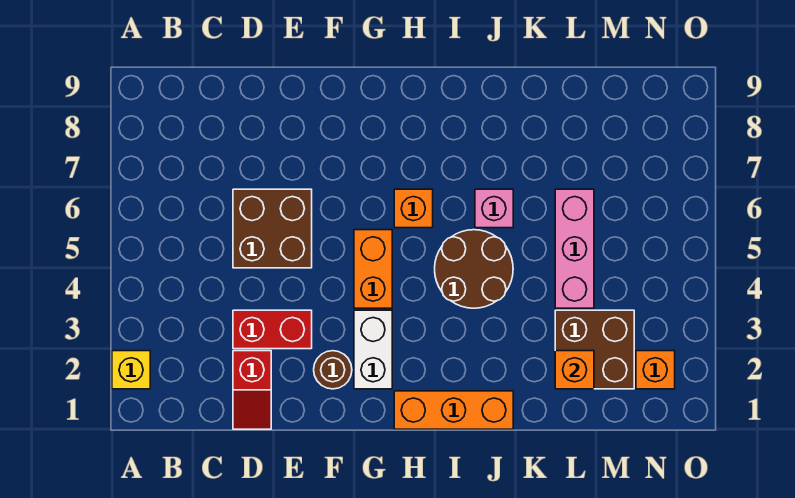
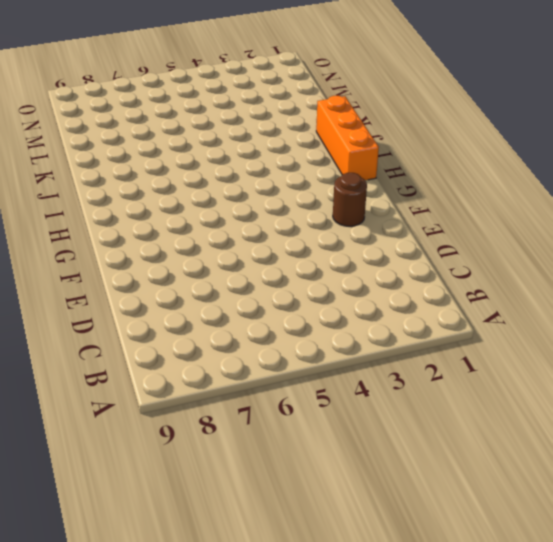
none -> yellow brick A2 level 1
none -> red slope D1:D2 level 1 top 2
none -> red brick D3:E3 level 1

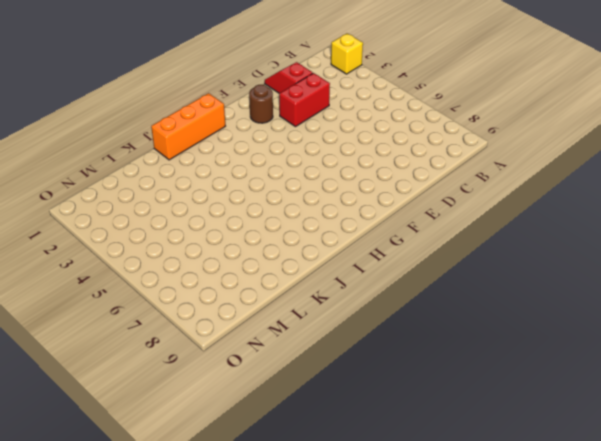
none -> brown brick D5:E6 level 1
none -> white brick G2:G3 level 1
none -> orange brick G4:G5 level 1

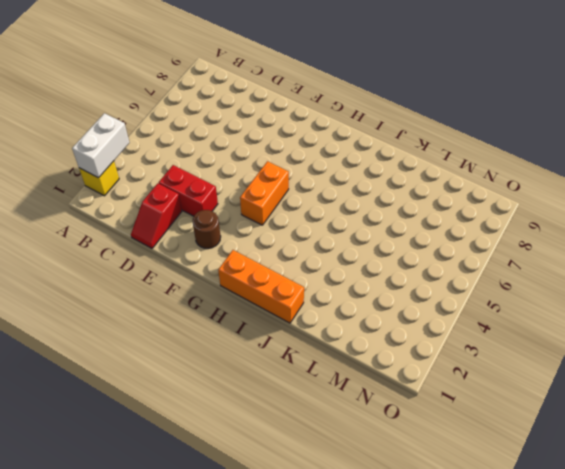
white brick A2:A3 level 2 -> white brick G2:G3 level 1
none -> brown brick D5:E6 level 1
none -> orange brick H6 level 1
none -> brown round brick I4:J5 level 1

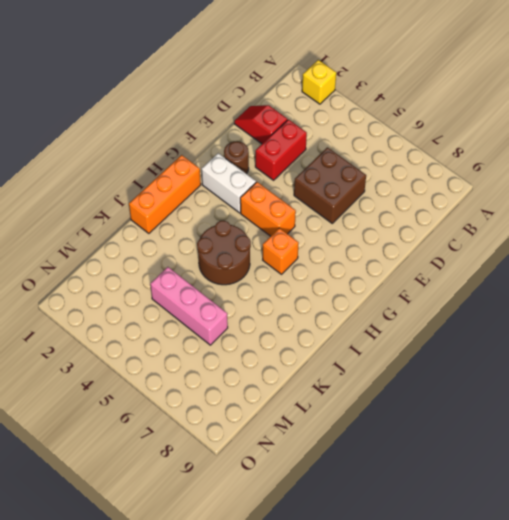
none -> pink brick J6 level 1
none -> brown brick L2:M3 level 1
none -> orange brick N2 level 1

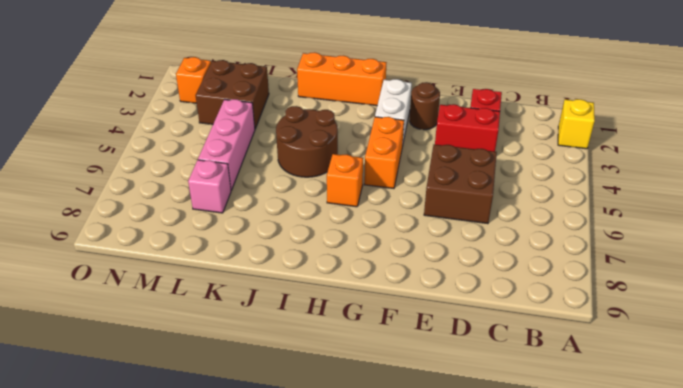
pink brick L7 level 1 -> pink brick J6 level 1
none -> orange brick L2 level 2

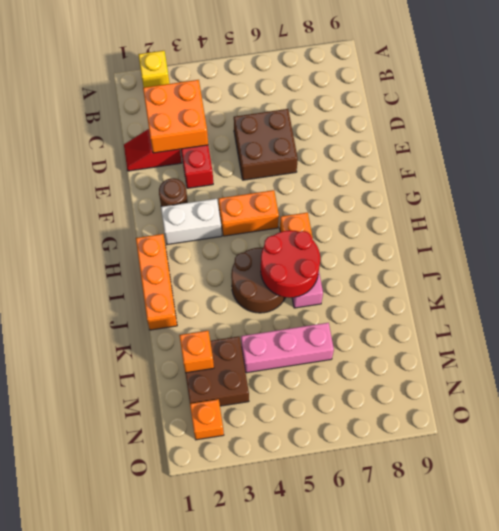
orange brick C2:D3 level 2 -> none
red round brick I5:J6 level 2 -> none

